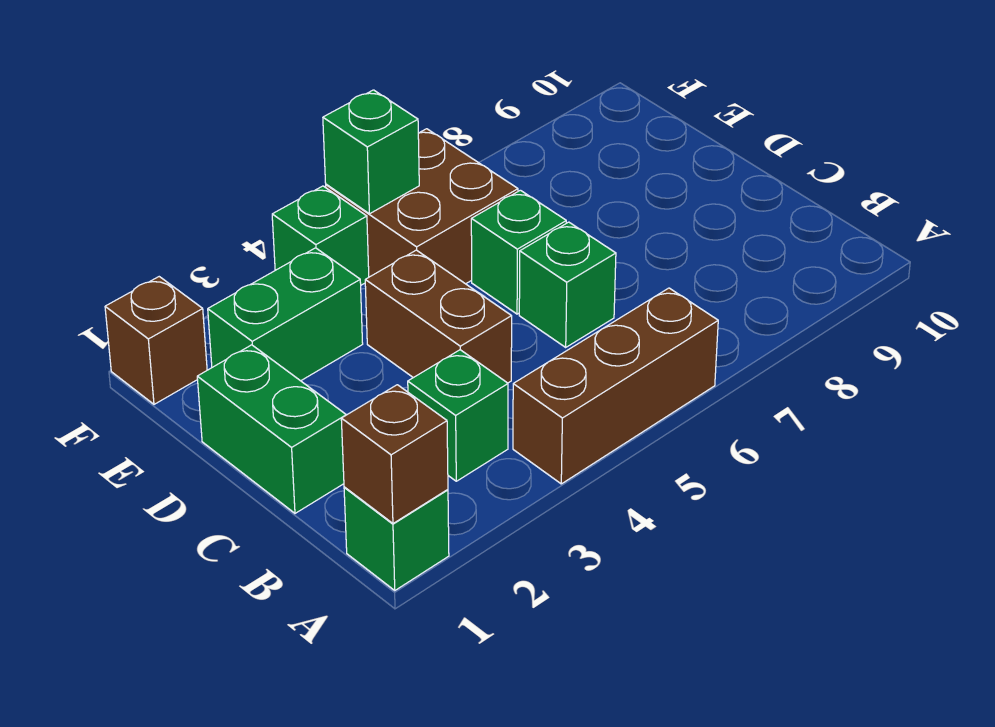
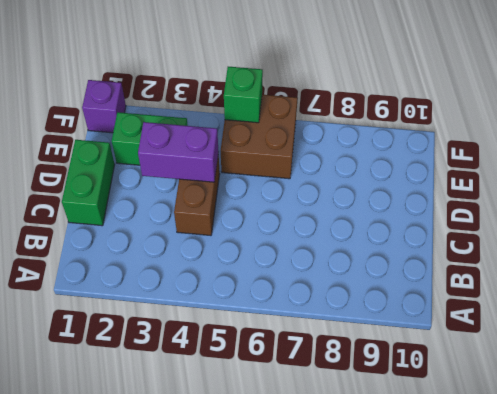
purple brick D3:D4 level 2 -> none
purple brick F1 level 1 -> brown brick F1 level 1
none -> green brick A1 level 1
none -> brown brick A4:A6 level 1
none -> green brick B3 level 1

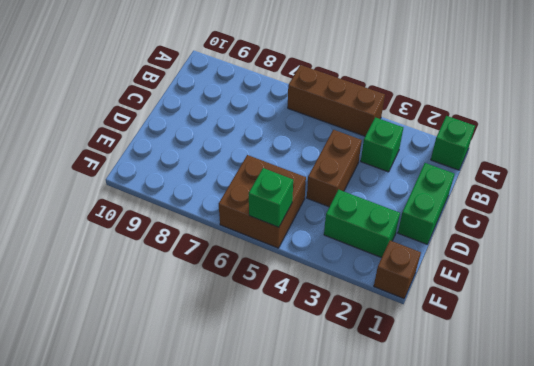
none -> green brick C6 level 1
none -> green brick D6 level 1
none -> green brick F4 level 1

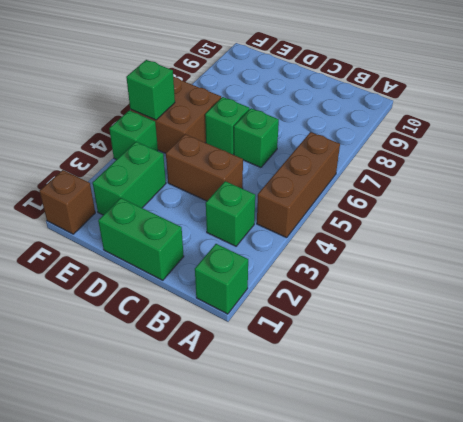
none -> brown brick A1 level 2

